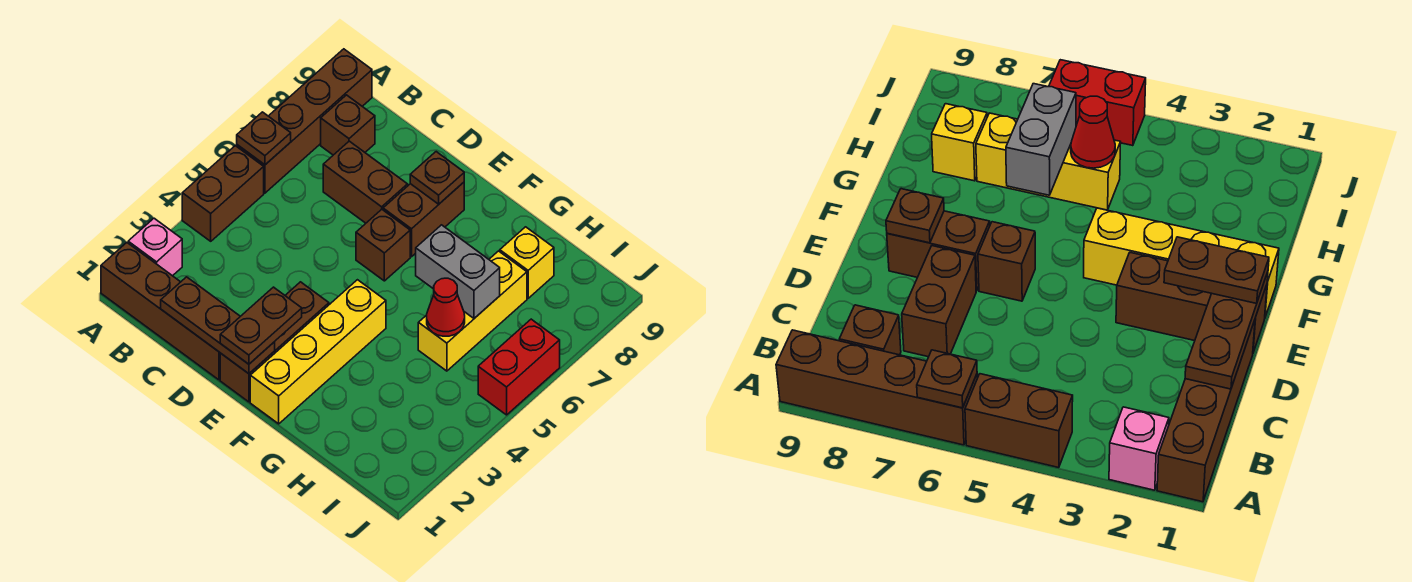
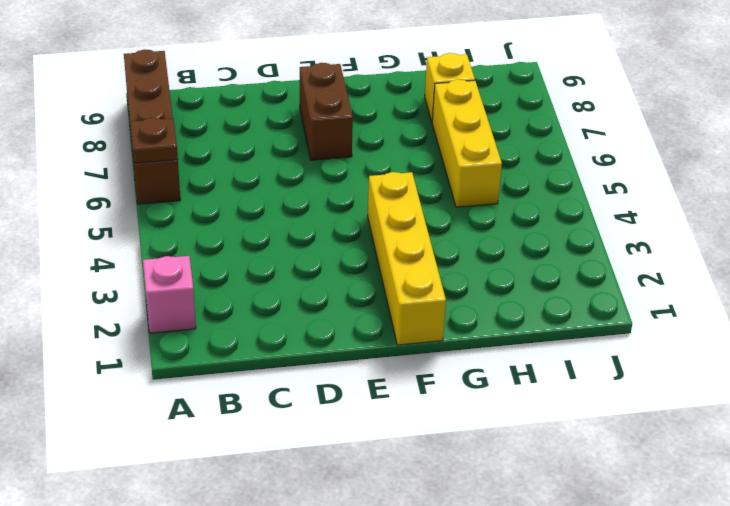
none -> brown brick A1:D1 level 1
none -> brown brick A4:A5 level 1
none -> brown brick B8 level 1

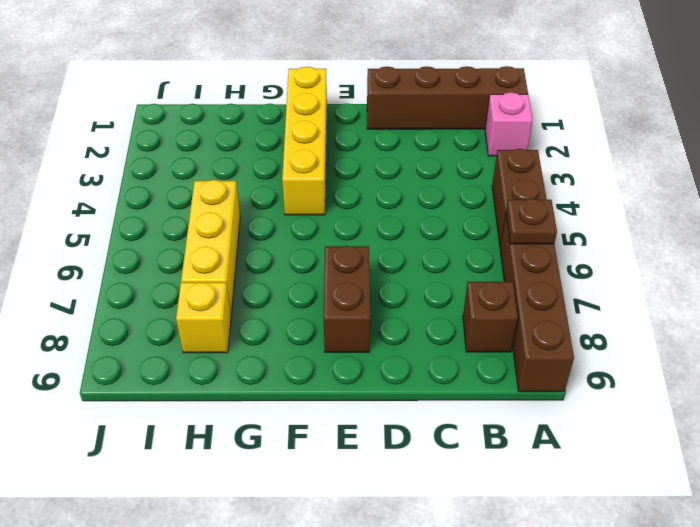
none -> brown brick C7:D7 level 1
none -> brown brick E1:E3 level 1
none -> brown brick E6 level 1

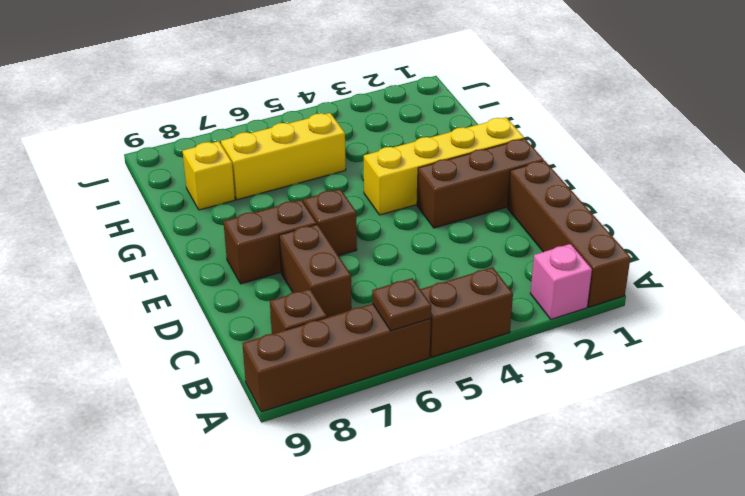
none -> red brick J5:J6 level 1
none -> brown plate C1:E1 level 2
none -> brown plate E8 level 2

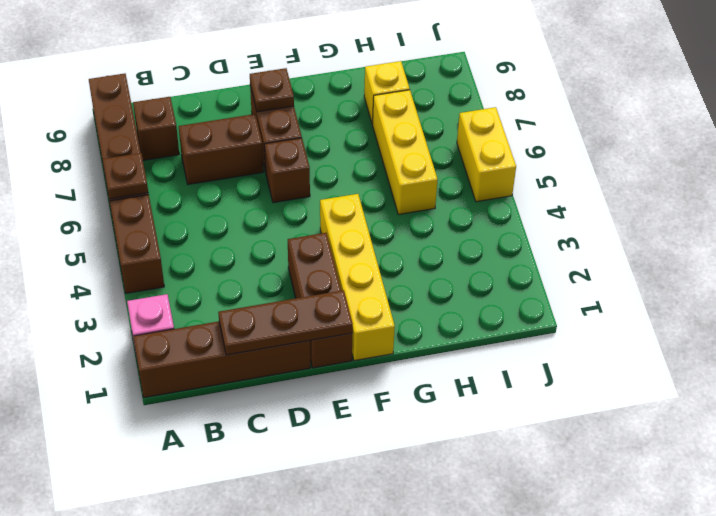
yellow brick J5:J6 level 1 -> red brick J5:J6 level 1
none -> grey brick G6:H6 level 2
none -> red cone H5 level 2
none -> brown plate E1:E2 level 3

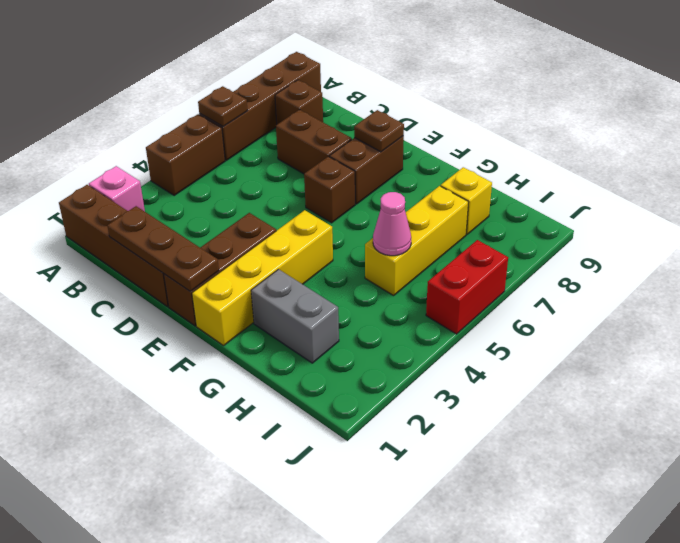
grey brick G2:H2 level 1 -> grey brick G6:H6 level 2
pink cone H5 level 2 -> red cone H5 level 2
none -> brown plate E1:E2 level 3

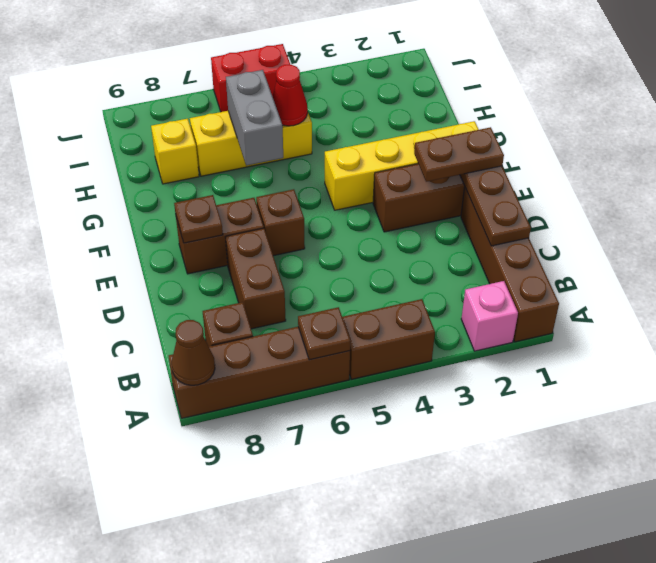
brown cone A9 level 2 -> none

